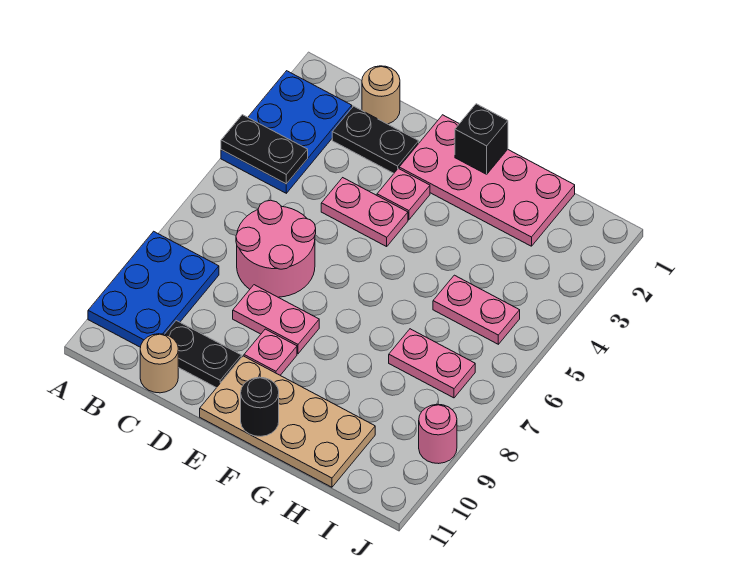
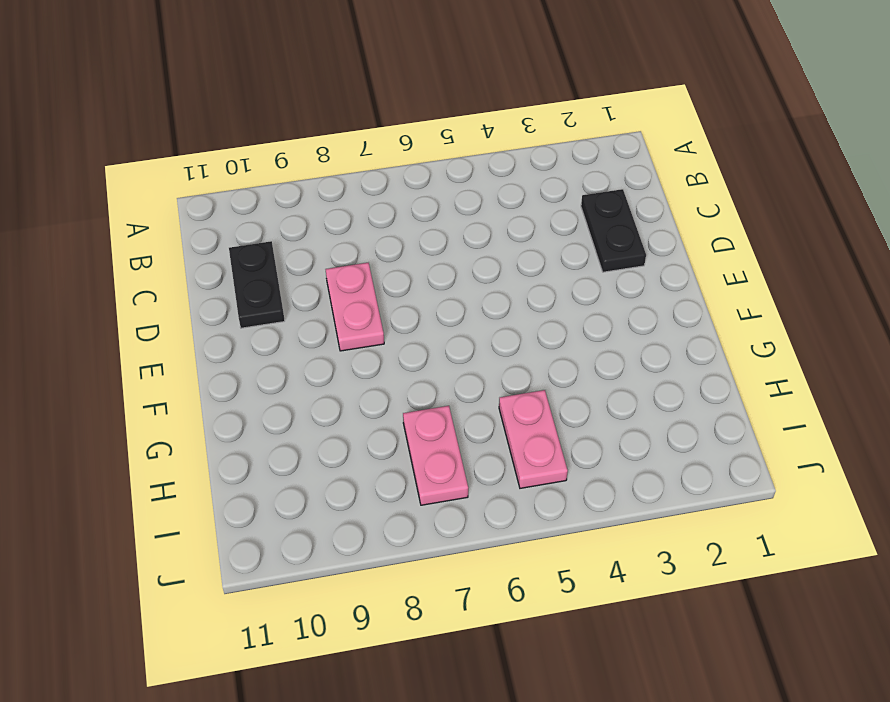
none -> blue plate A2:B4 level 1
none -> blue plate A8:B10 level 1
none -> tan round brick C1 level 1

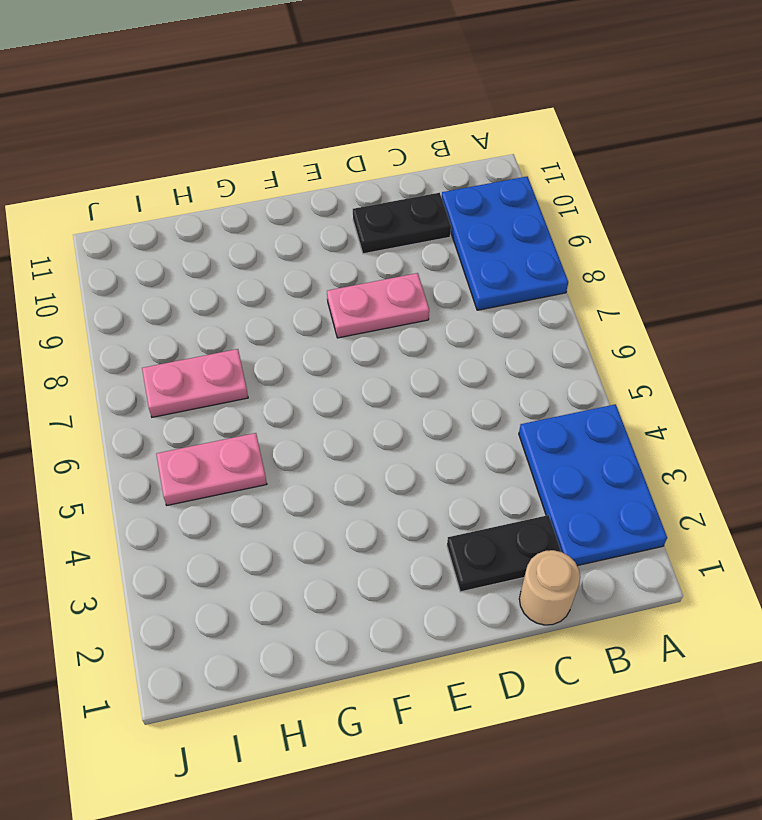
none -> pink round brick C6:D7 level 1
none -> tan round brick C11 level 1
none -> pink plate D4:E4 level 1

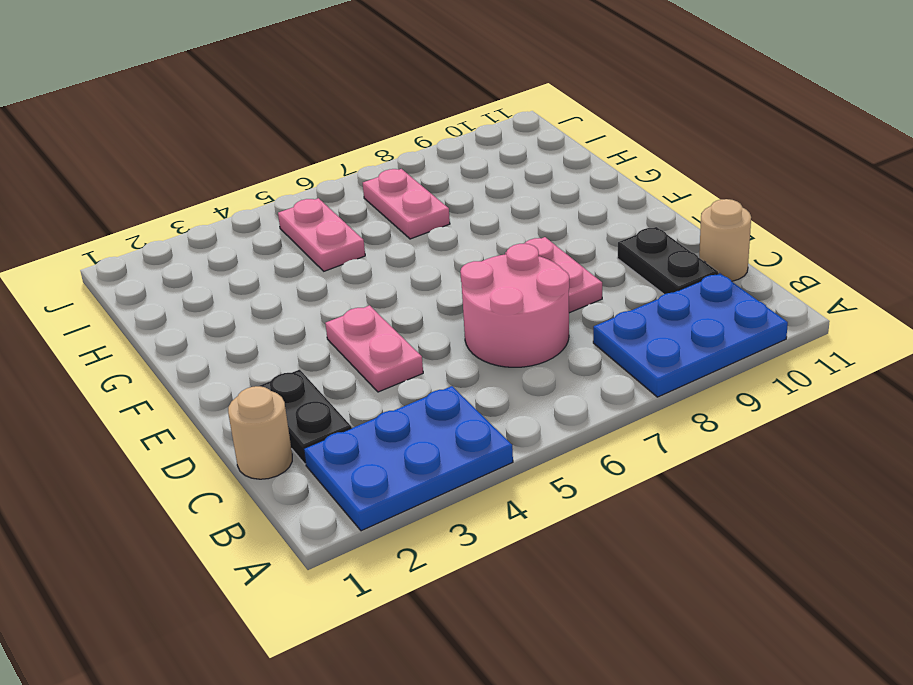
none -> pink plate E1:H2 level 1
none -> pink plate E3 level 1
none -> pink plate E9 level 1

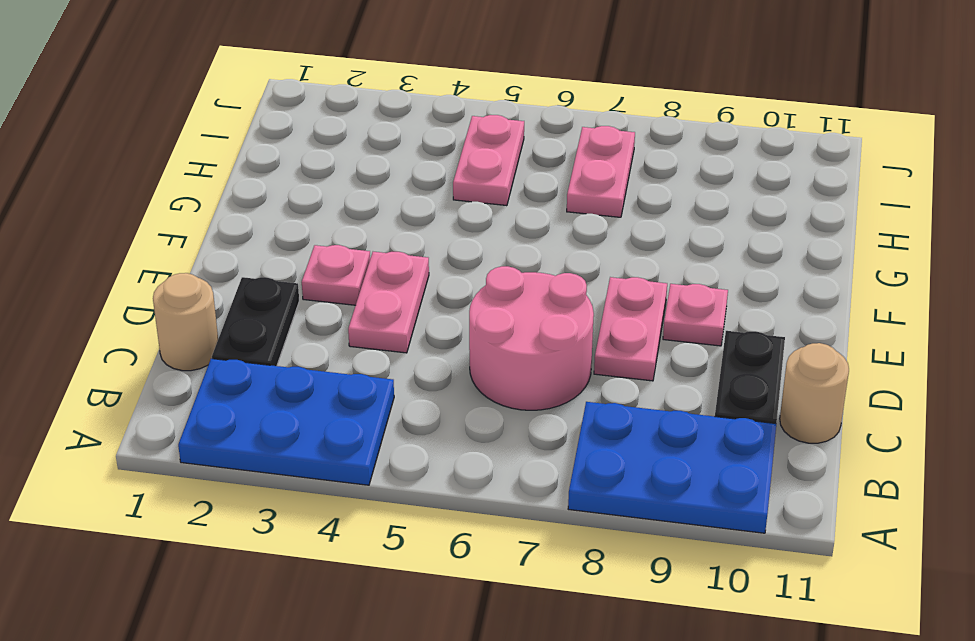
none -> pink plate E1:H2 level 1
none -> tan plate E10:H11 level 1
none -> pink round brick J9 level 1

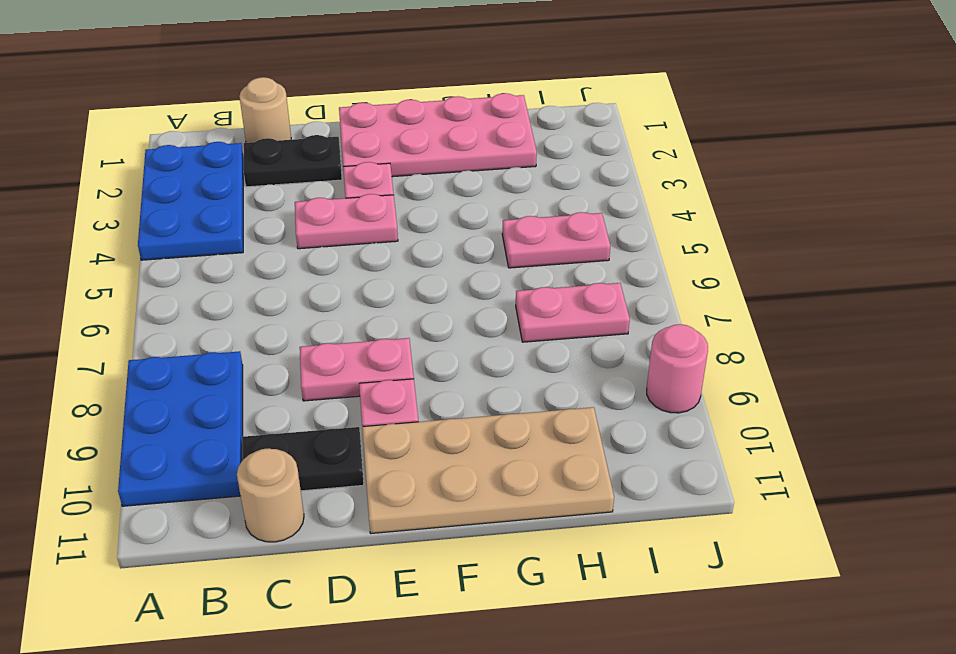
none -> pink round brick C6:D7 level 1
none -> black plate A4:B4 level 2
none -> black brick F1 level 2

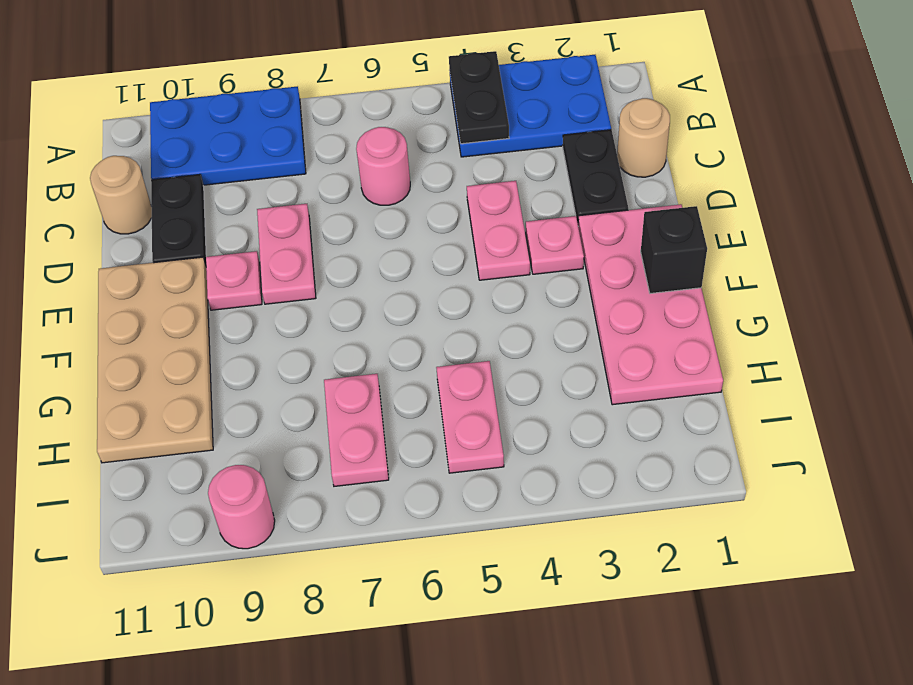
pink round brick C6 level 1 -> pink round brick C6:D7 level 1
none -> black round brick F11 level 2

